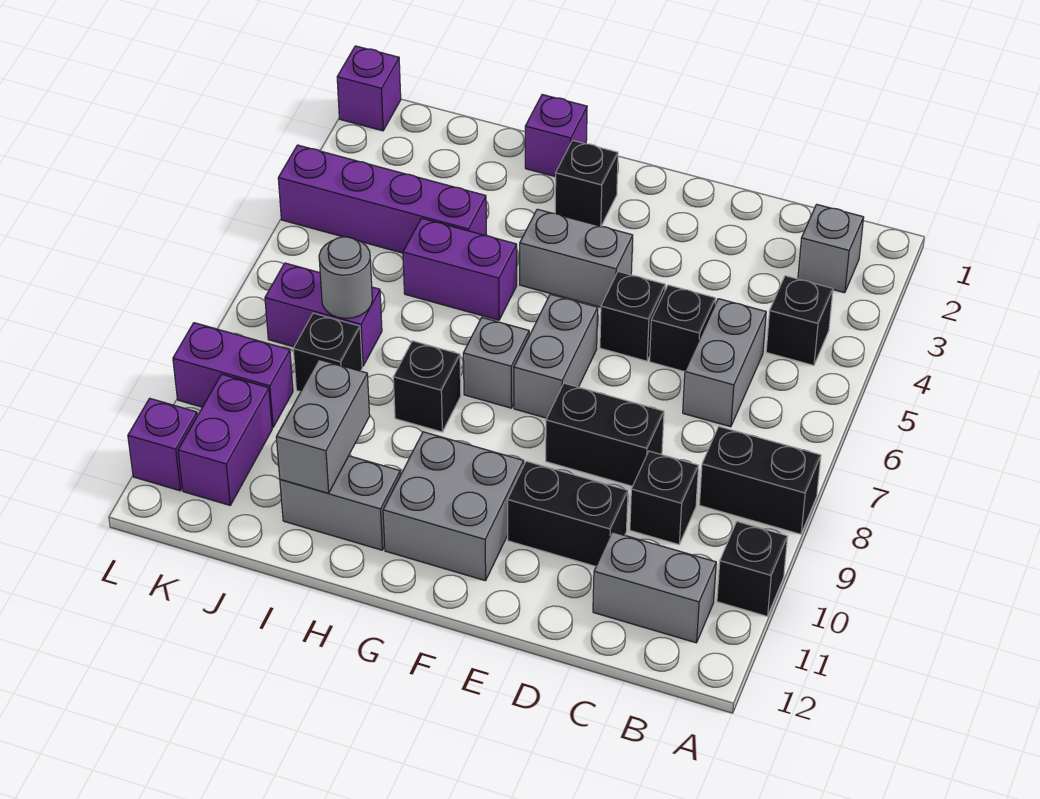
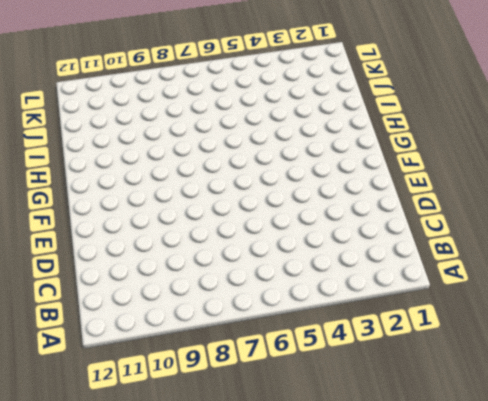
none -> black brick A8:B8 level 1
none -> black brick A10 level 1
none -> grey brick B2 level 1

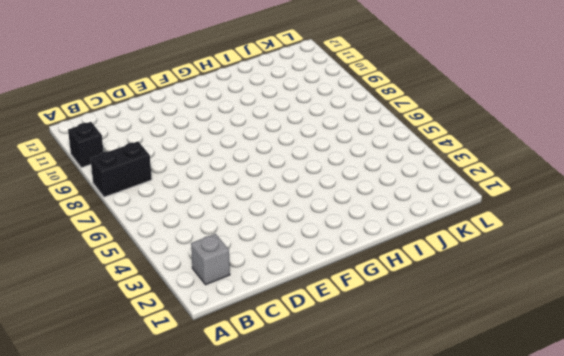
none -> black brick B4 level 1
none -> grey brick B11:C11 level 1
none -> grey brick C5:C6 level 1

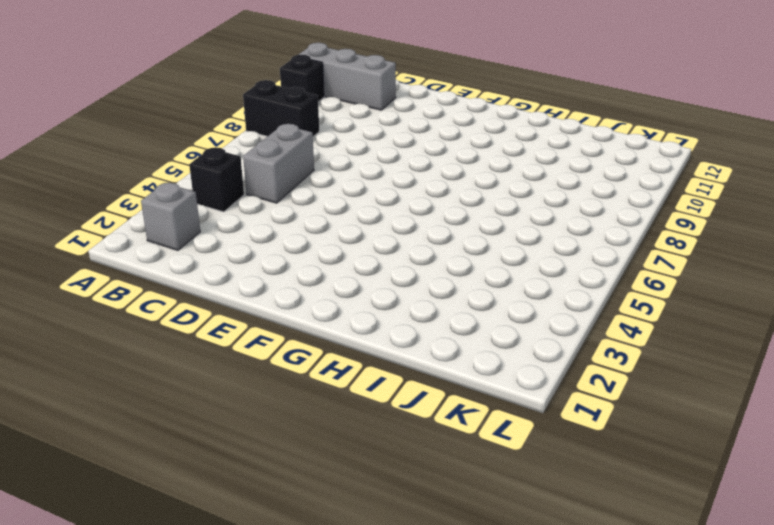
grey brick A11:C11 level 1 -> grey brick B11:C11 level 1
none -> black brick C9 level 1
none -> black brick D5 level 1
none -> black brick D8:E8 level 1

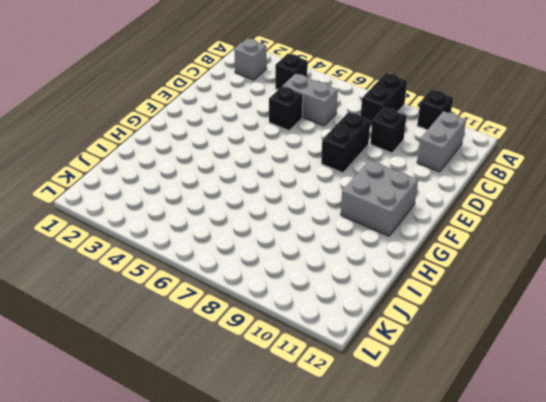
none -> black brick D10:E10 level 1
none -> black brick E5 level 1
none -> grey brick F4:G4 level 1

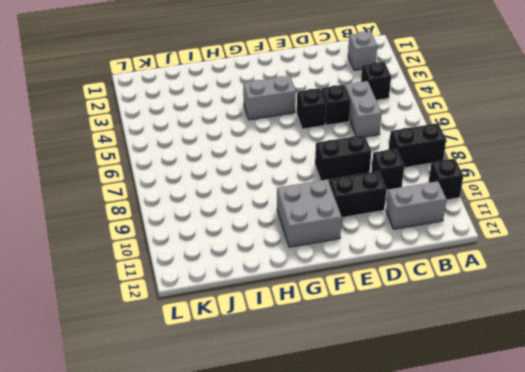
none -> grey brick F6:F7 level 1
none -> black brick G2 level 1
none -> grey brick G7 level 1

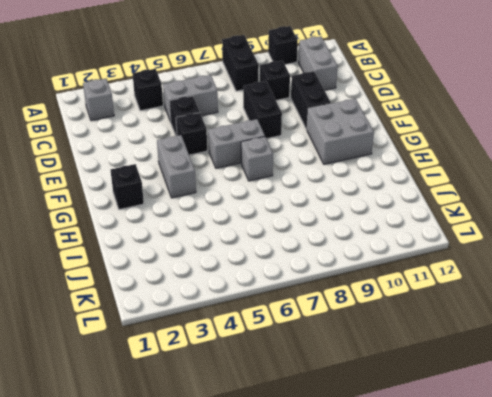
none -> purple brick H1 level 1
none -> purple brick H5:I5 level 1
none -> black brick H8 level 1

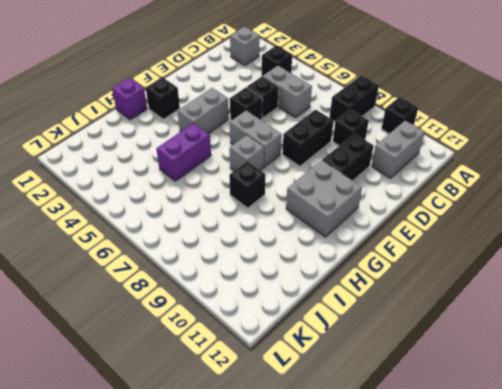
none -> grey brick H11:I11 level 1
none -> purple brick I4:L4 level 1
none -> purple brick J7:K7 level 1

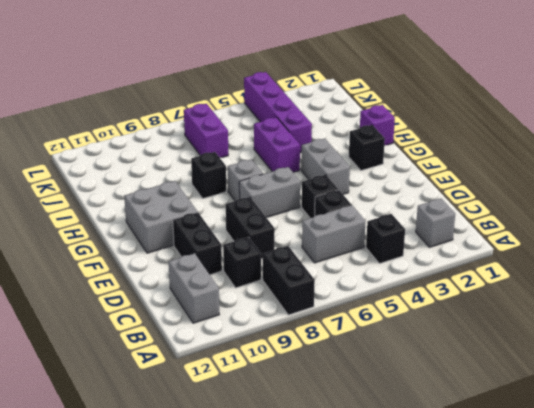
none -> black brick A10 level 1
none -> grey brick H11:I11 level 1
none -> black brick J8 level 1

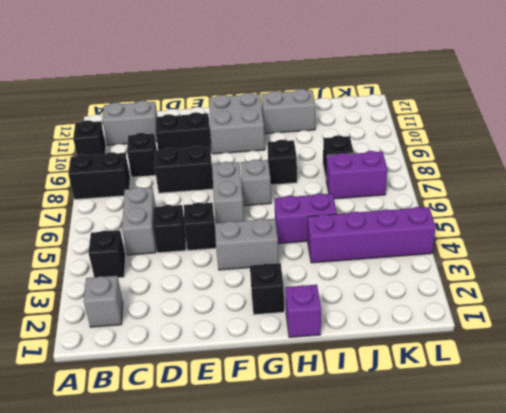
none -> purple brick K9:L9 level 1
none -> purple brick K10:K11 level 1
none -> purple brick L1 level 1

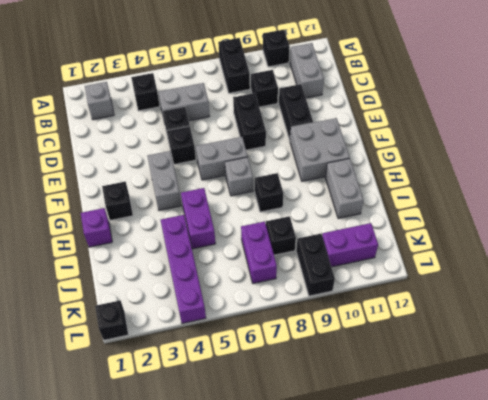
black brick K9:L9 level 1 -> purple brick K9:L9 level 1
black brick L1 level 1 -> purple brick L1 level 1
none -> purple brick L11 level 1
none -> grey brick I10:I11 level 2
none -> grey round brick J7 level 2

